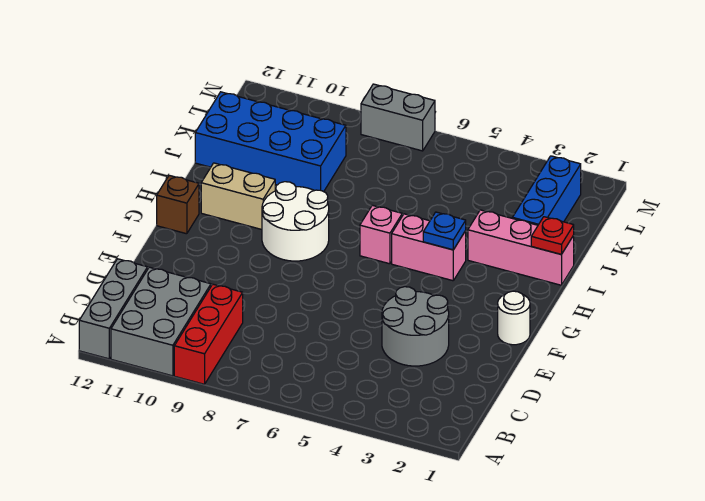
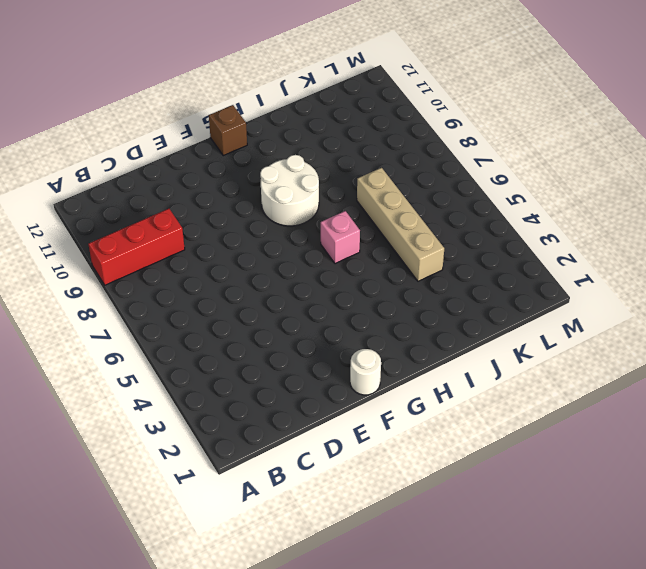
tan brick J4:J7 level 1 -> none
none -> grey brick A10:C11 level 1
none -> grey brick A12:C12 level 1
none -> grey round brick D3:E4 level 1

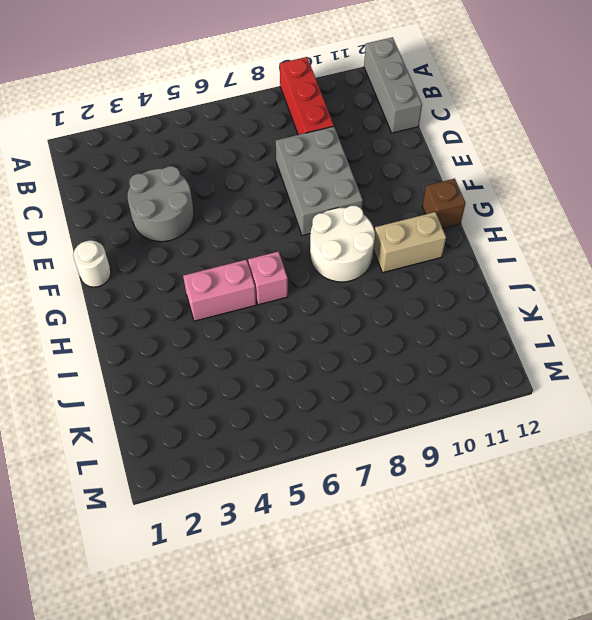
grey brick D8:F9 level 1 -> grey brick A10:C11 level 1
none -> pink brick I1:I3 level 1
none -> blue brick J2:L2 level 1
none -> blue brick J9:K12 level 1

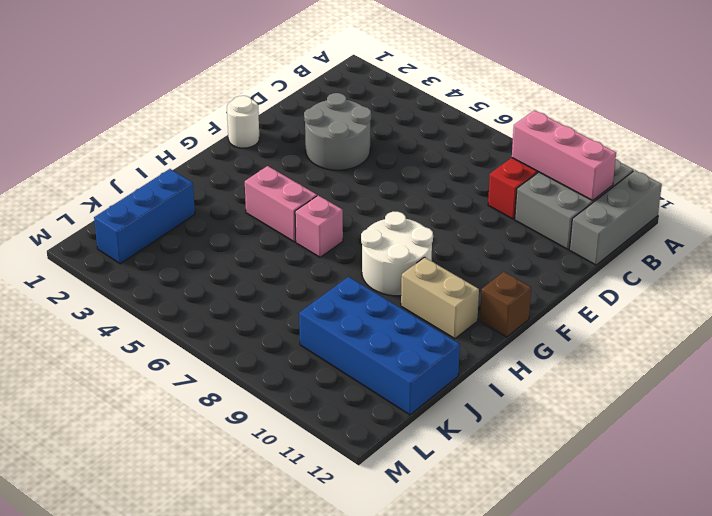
pink brick B9:B11 level 2 -> pink brick I1:I3 level 1
none -> grey brick M7:M8 level 1
none -> blue plate H4 level 2
none -> red plate I1 level 2

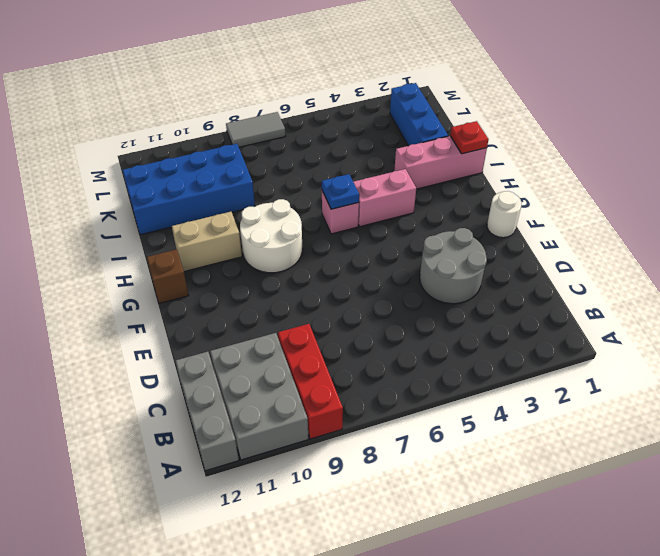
blue plate H6 level 2 -> blue plate H4 level 2
grey tile M7:M8 level 1 -> grey brick M7:M8 level 1

